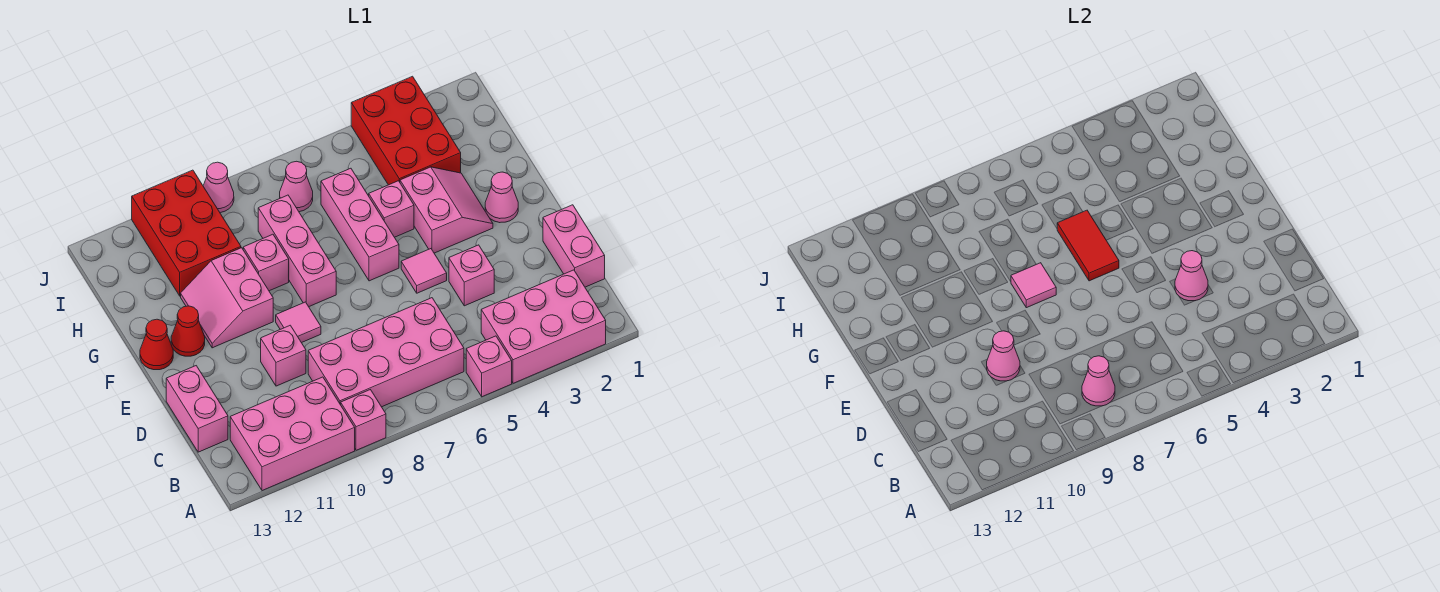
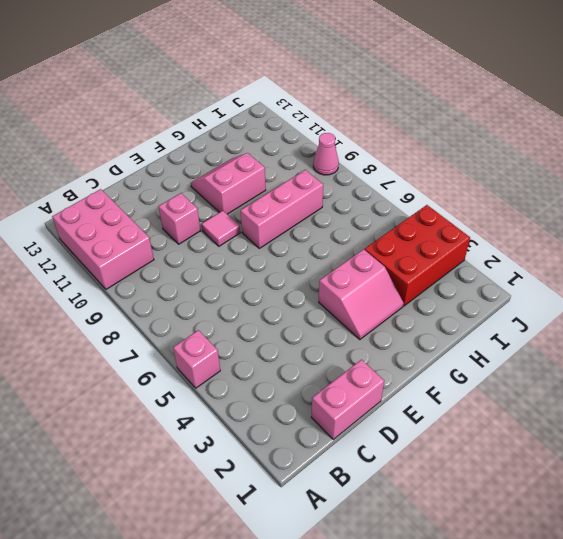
none -> pink brick A2:B4 level 1
none -> pink brick A9 level 1
none -> pink brick B6:C9 level 1

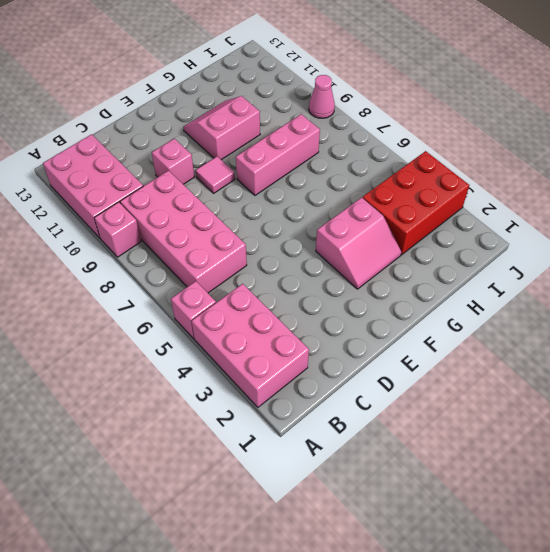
none -> pink brick C1:D1 level 1
none -> pink brick C13:D13 level 1
none -> pink brick D4 level 1

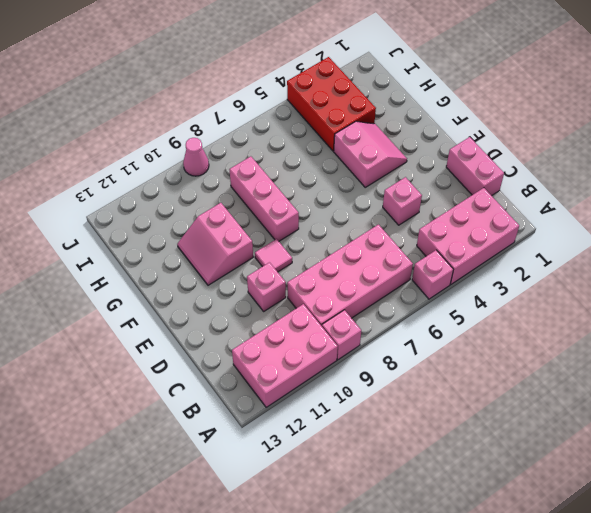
none -> pink brick C13:D13 level 1
none -> pink tile E5 level 1
none -> pink cone F2 level 1

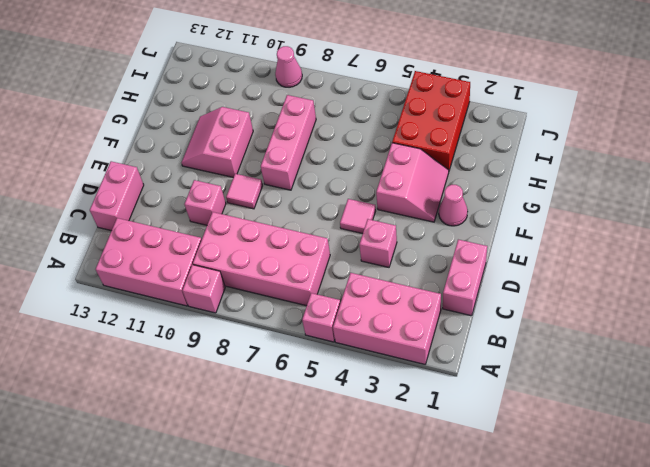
none -> pink brick F6:H6 level 1
none -> red cone F12 level 1
none -> red cone F13 level 1

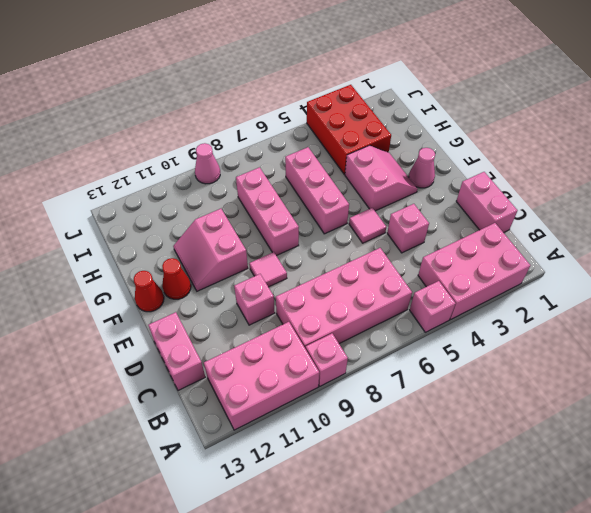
none -> pink brick G5 level 1
none -> pink brick G9 level 1
none -> red brick H10:J11 level 1

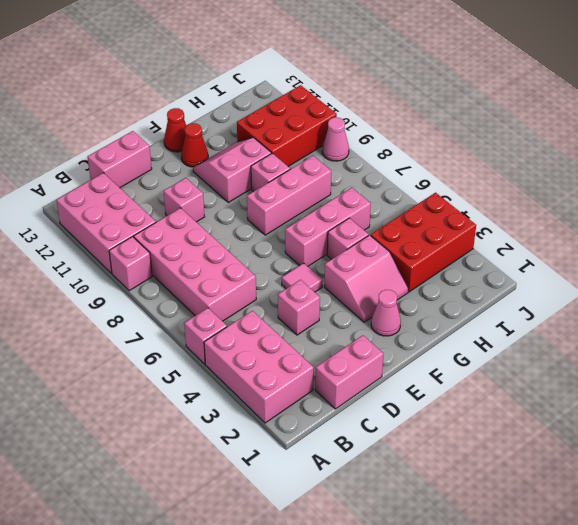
none -> pink tile E9 level 1
none -> pink cone I7 level 1
none -> pink cone B8 level 2

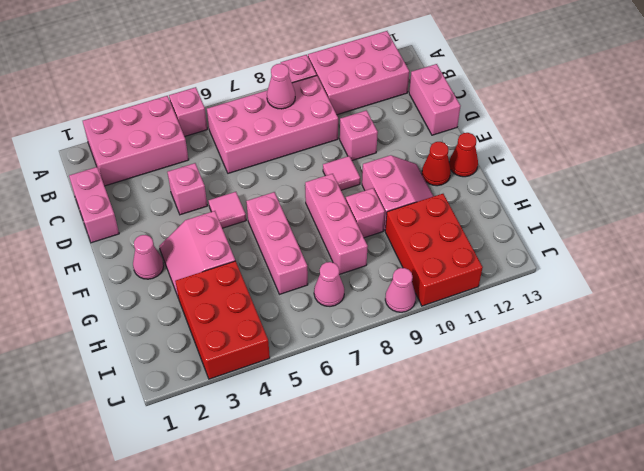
none -> pink brick G5 level 1
none -> pink cone D4 level 2
none -> pink cone D10 level 2

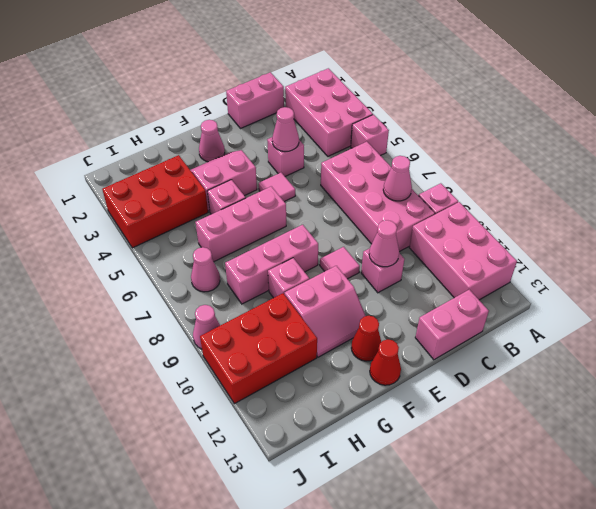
none -> red tile F6:G6 level 2
none -> pink tile F8 level 2

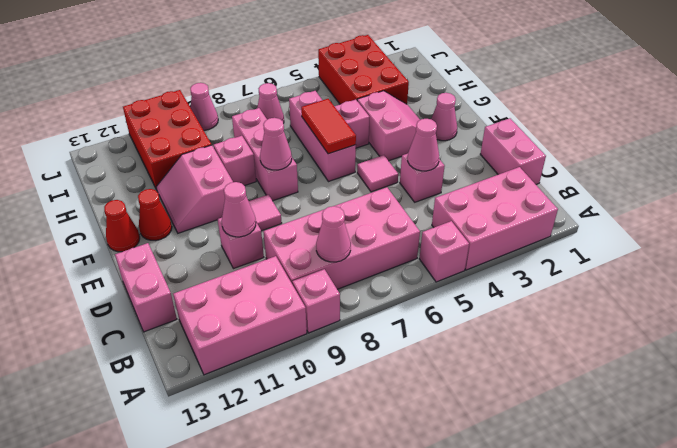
pink cone F8 level 2 -> pink tile F8 level 2

